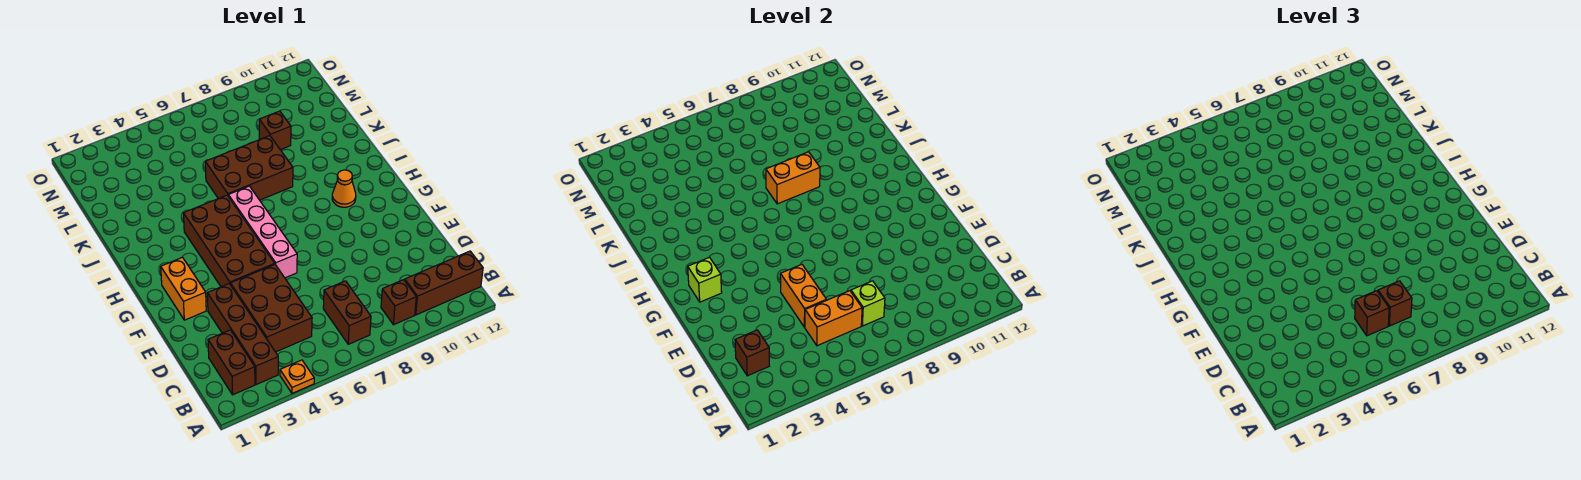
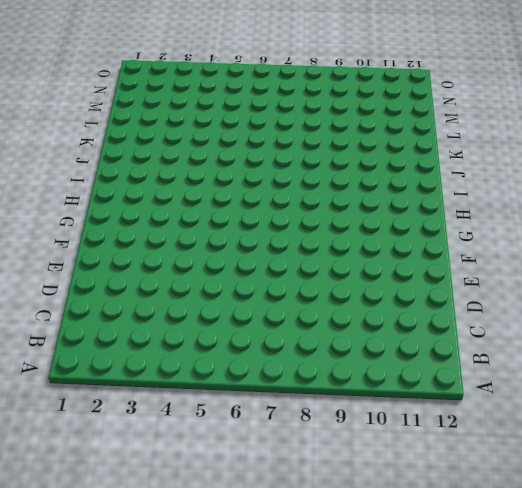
none -> orange plate A4 level 1
none -> brown brick B2:C2 level 1
none -> brown brick B3:E3 level 1

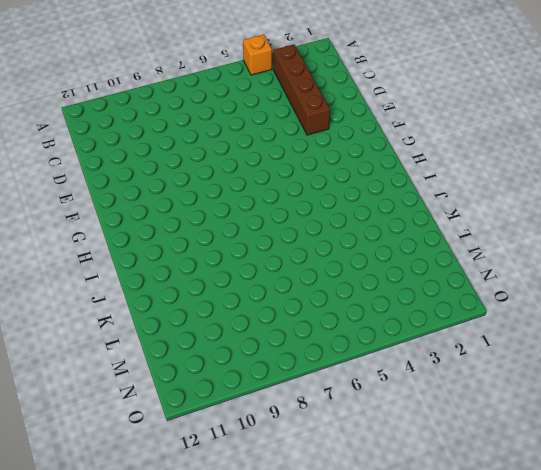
orange brick A4 level 1 -> orange plate A4 level 1
none -> brown brick B2:C2 level 1
none -> brown brick B7:C7 level 1
none -> brown brick B9 level 1

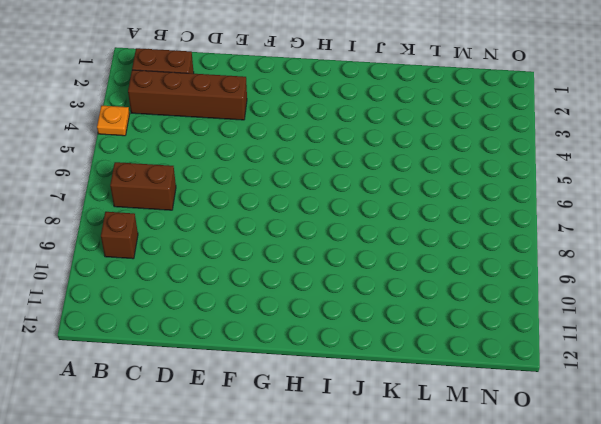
none -> brown brick B10:B12 level 1
none -> brown brick C4:E5 level 1
none -> orange brick F2:G2 level 1

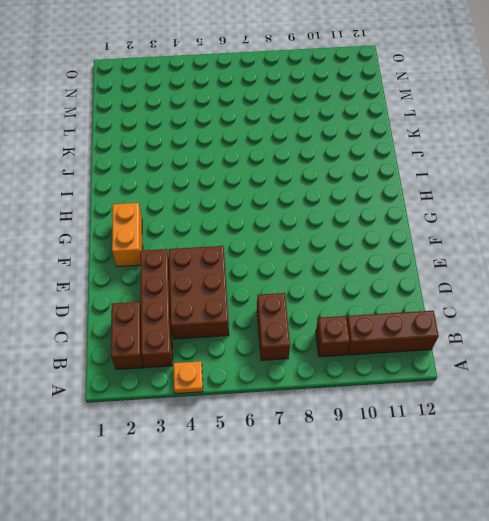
none -> brown brick F4:I5 level 1
none -> pink brick F6:I6 level 1
none -> orange cone H10 level 1

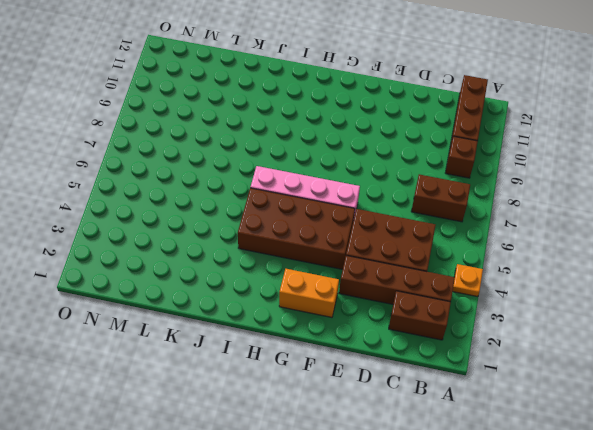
none -> orange cone H10 level 1
none -> brown brick J6:K8 level 1
none -> brown brick L9 level 1

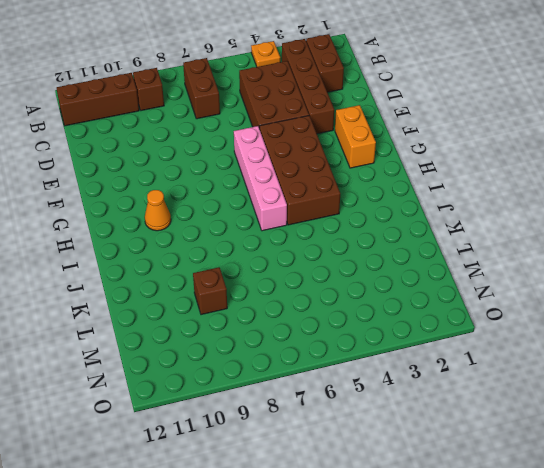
none -> brown brick J6:K8 level 1
none -> brown brick C2 level 2
none -> orange brick C5:C6 level 2

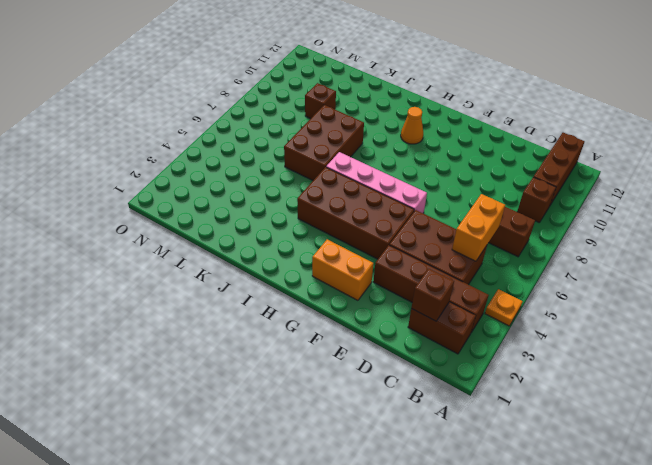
none -> lime brick C7 level 2
none -> orange brick D5:E5 level 2
none -> lime brick G2 level 2

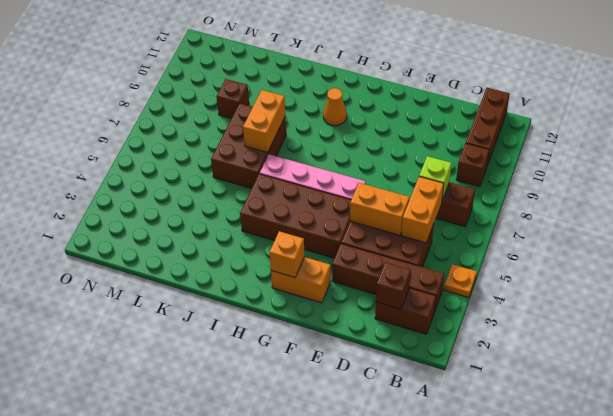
orange brick G2 level 2 -> lime brick G2 level 2
none -> brown brick C6 level 3
none -> brown brick C7 level 3

